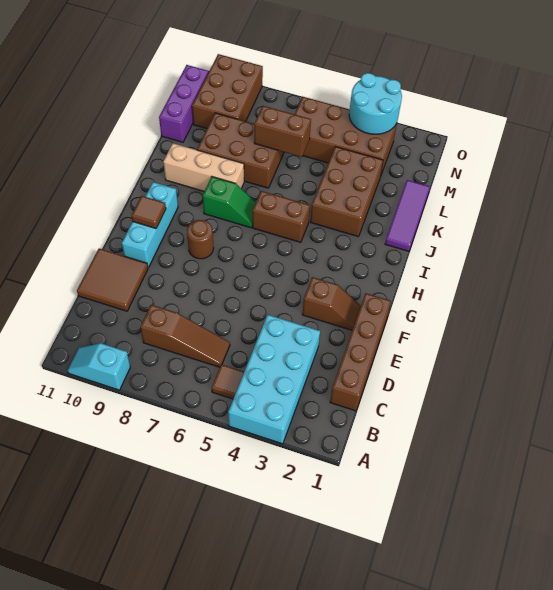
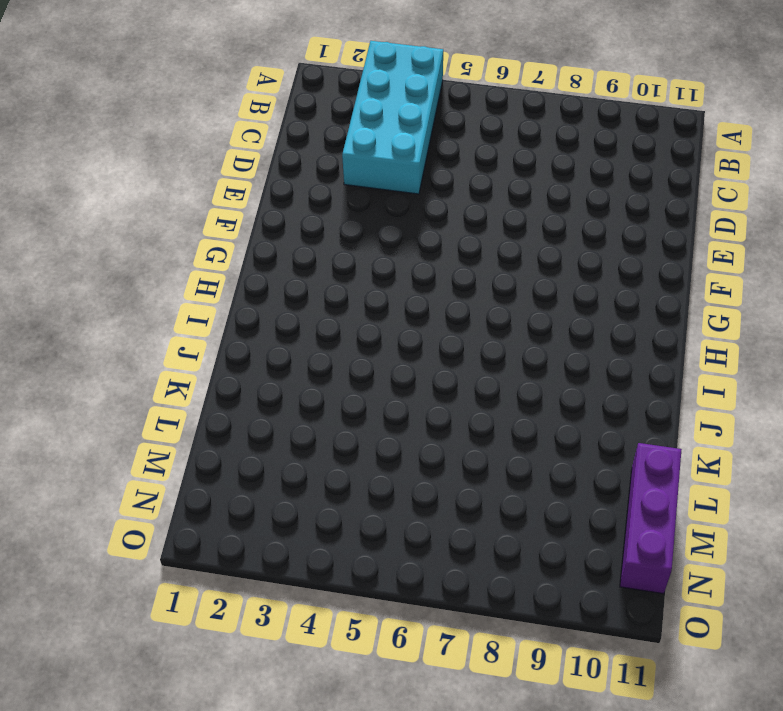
none -> cyan slope A9:A10 level 1 top 9
none -> brown tile B5 level 1
none -> brown brick C1:F1 level 1

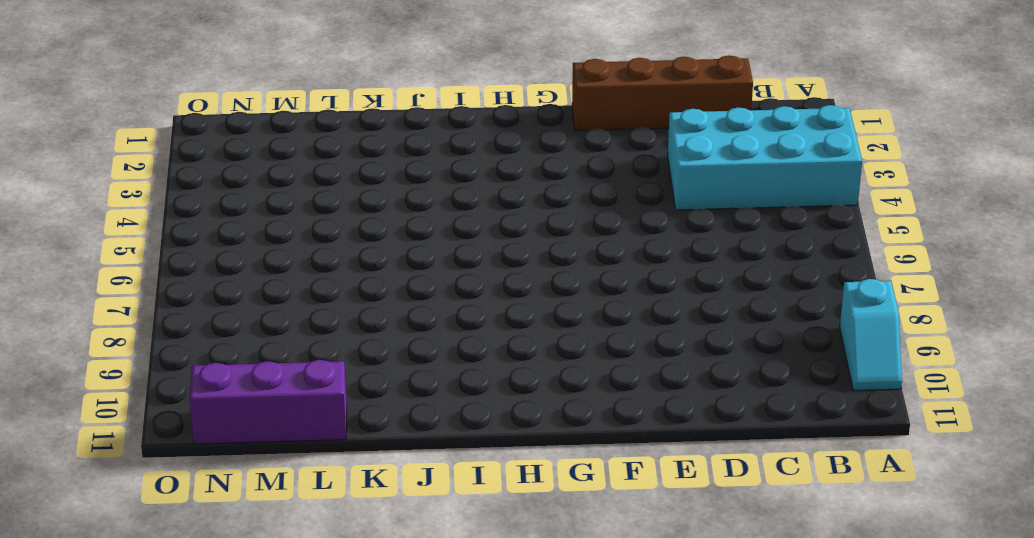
none -> brown tile B5 level 1
none -> brown slope C6:C8 level 1 top 8
none -> brown tile D10:E11 level 1

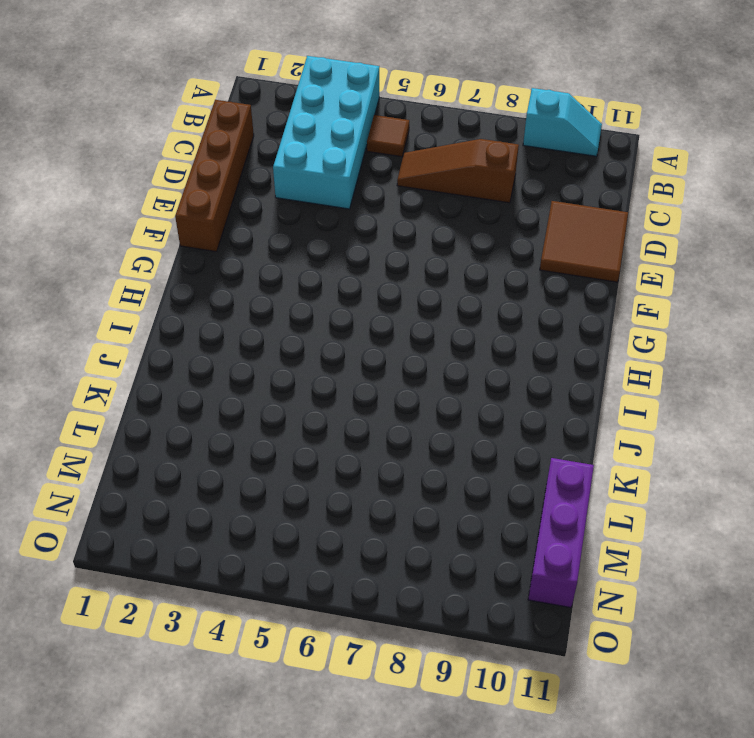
none -> brown slope F2:F3 level 1 top 3
none -> cyan brick F10:H10 level 1
none -> brown round brick G8 level 1

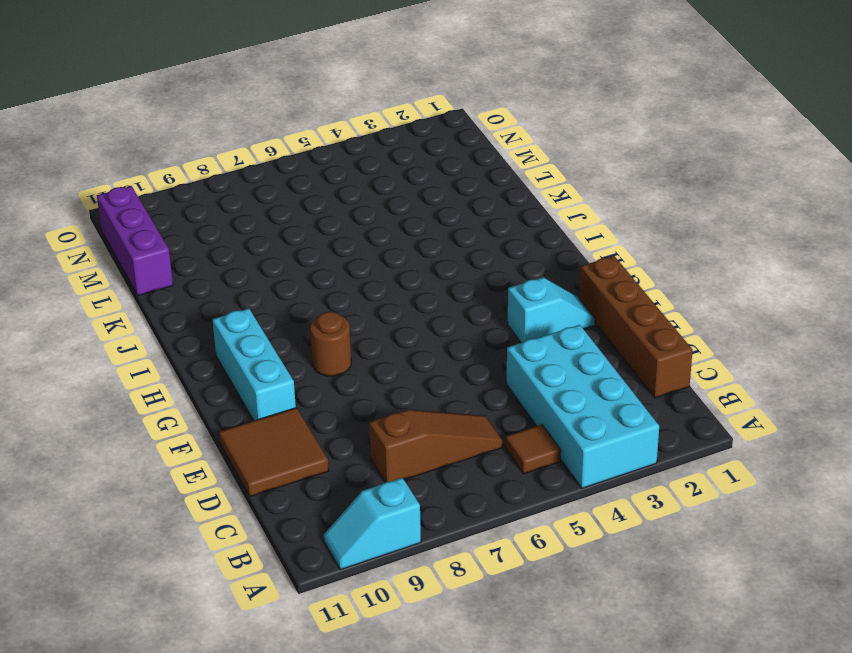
cyan slope F2:F3 level 1 top 3 -> brown slope F2:F3 level 1 top 3
none -> brown brick I5:I6 level 1
none -> green slope I7:I8 level 1 top 8
none -> purple tile J1:L1 level 1

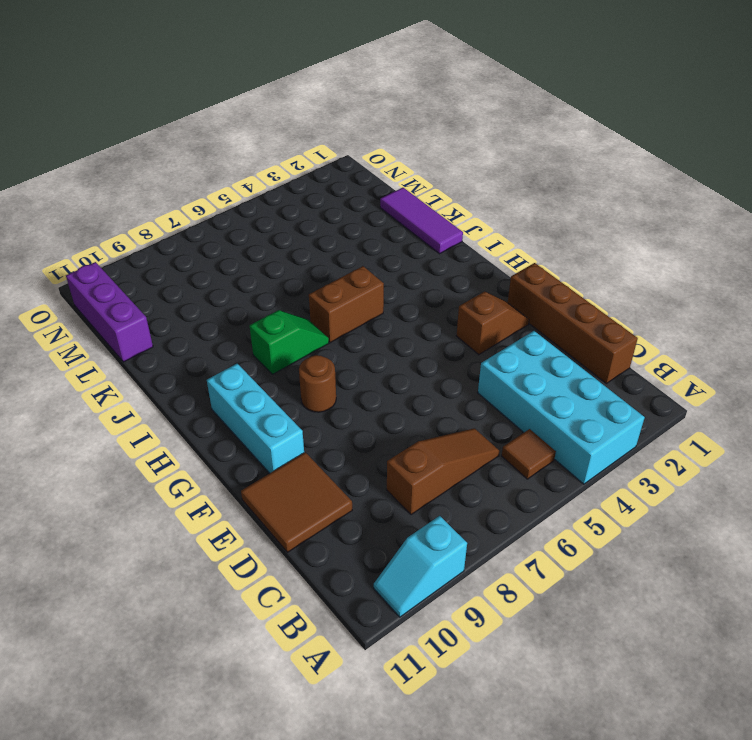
none -> brown brick J3:L4 level 1
none -> tan brick J8:J10 level 1
none -> brown brick K7:L9 level 1

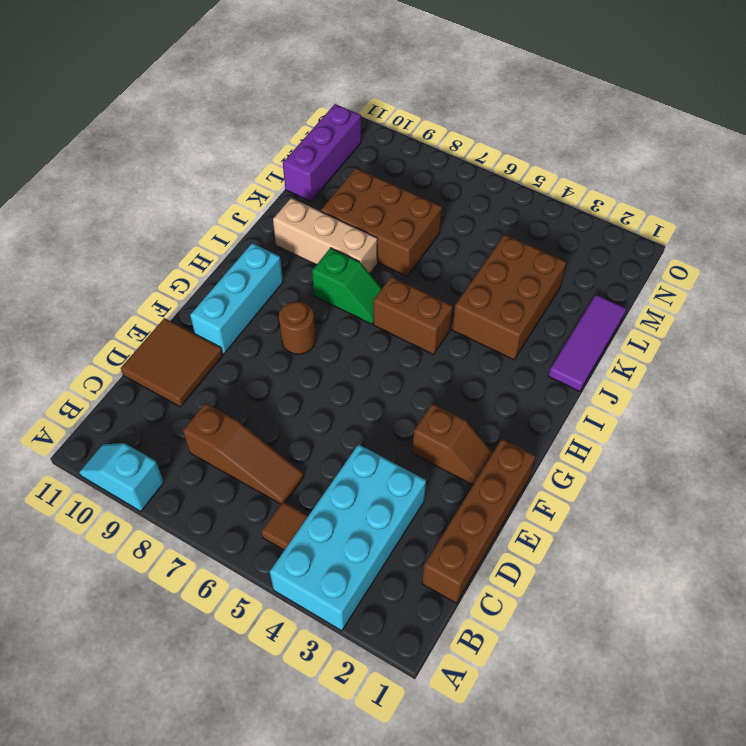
none -> brown brick M3:N6 level 1
none -> brown brick M9:O10 level 1
none -> brown tile G10 level 2

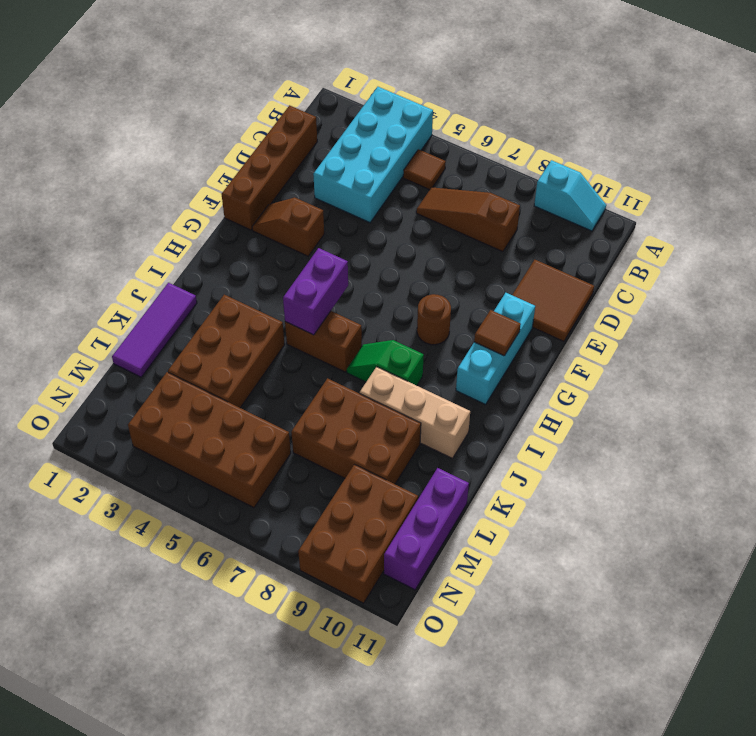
purple brick H5:I5 level 2 -> none
none -> brown brick L6:L7 level 2
none -> cyan round brick N3:O4 level 2

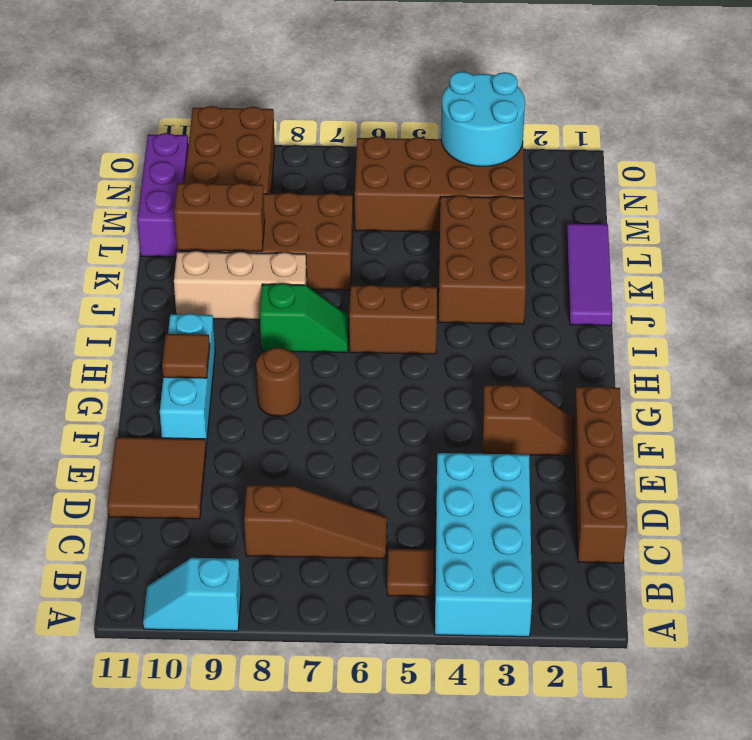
brown brick K9:K10 level 2 -> brown brick L6:L7 level 2

